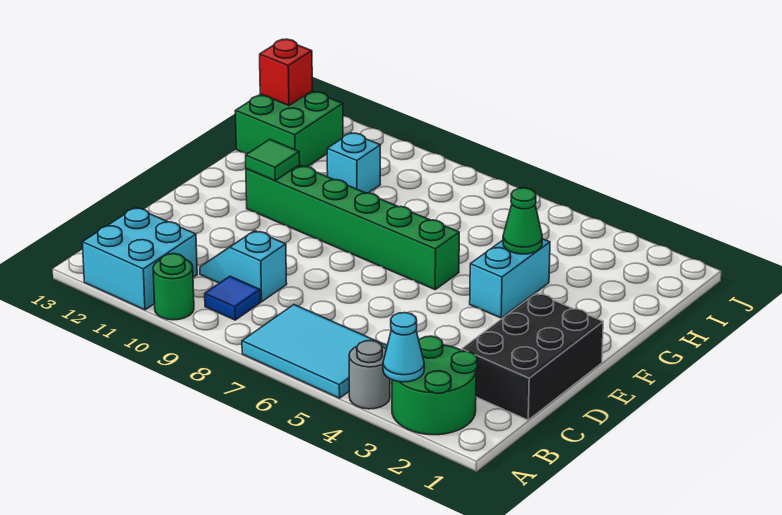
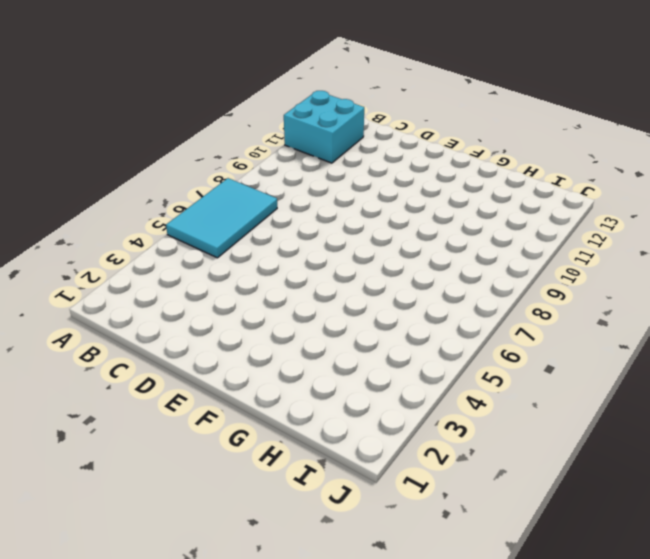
none -> green round brick A2:B3 level 1
none -> grey round brick A4 level 1
none -> green round brick A10 level 1

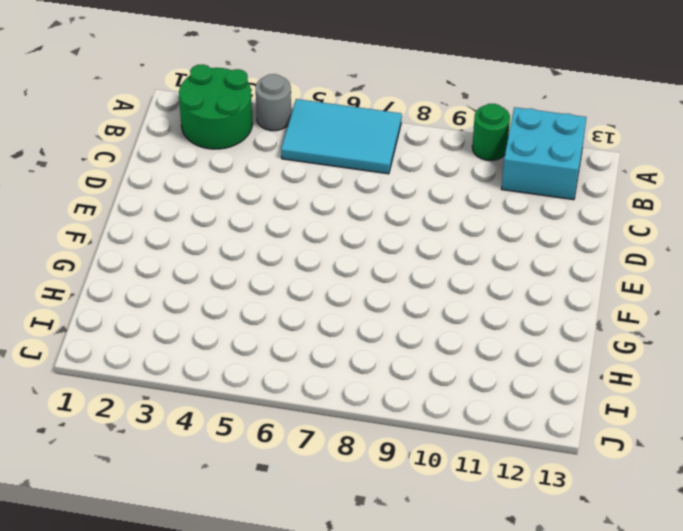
none -> blue tile B9 level 1
none -> black brick C1:E2 level 1
none -> cyan slope C9:C10 level 1 top 9

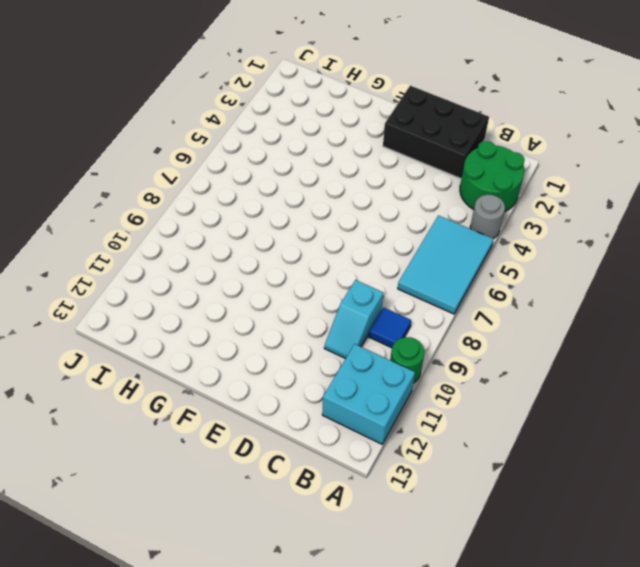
none -> cyan brick F4:G4 level 1
none -> green brick F6:F11 level 1
none -> cyan brick H10 level 1

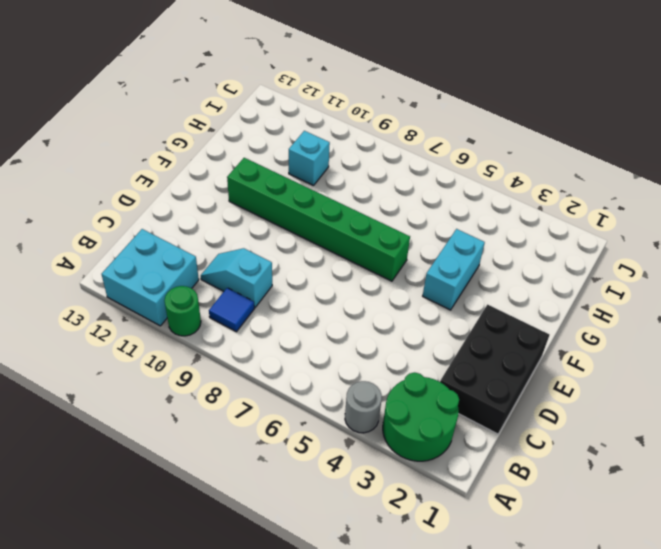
none -> cyan tile A5:B7 level 1
none -> green brick H12:I13 level 1
none -> cyan cone A3 level 2

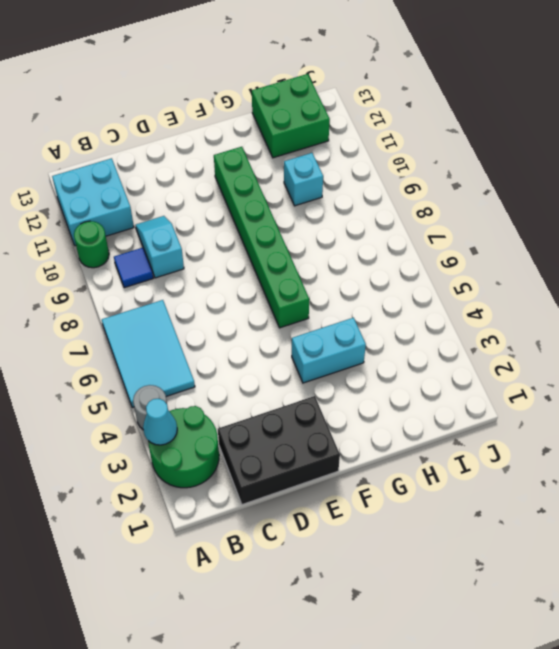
none -> green tile F11 level 2
none -> green cone G4 level 2
none -> red brick I13 level 2

